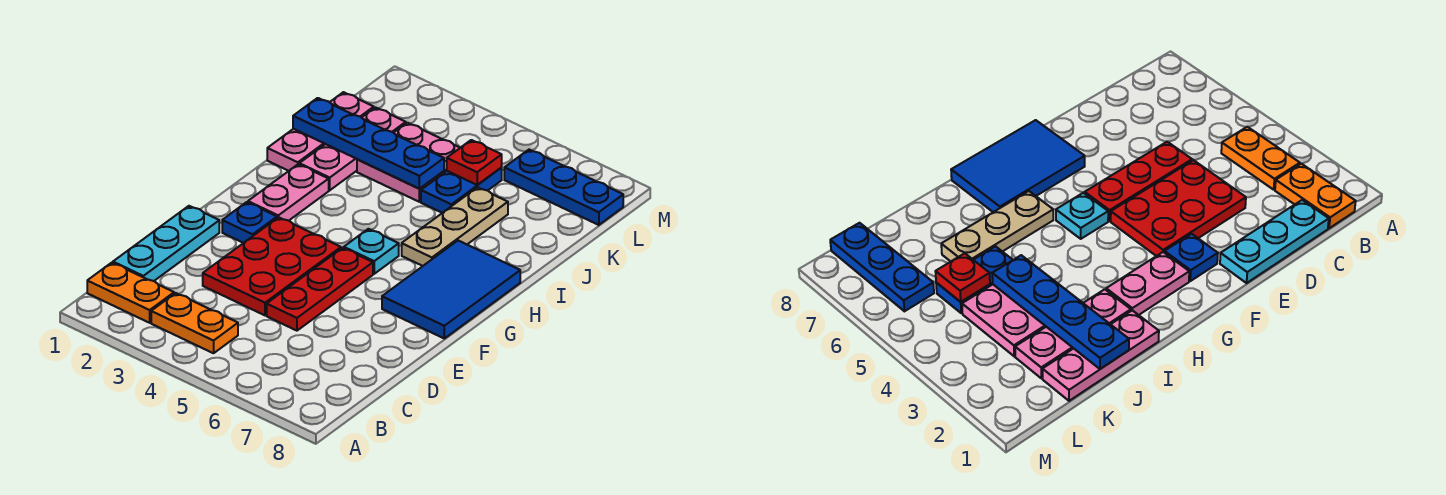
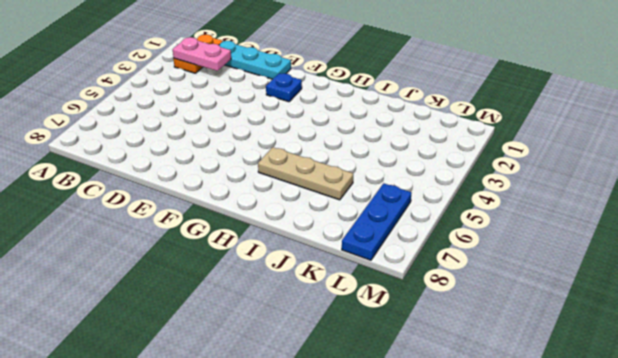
pink plate B2:C2 level 2 -> pink plate G2:H2 level 1
none -> orange plate B3:B4 level 1
none -> red plate D3:F4 level 1
none -> red plate D5:F5 level 1

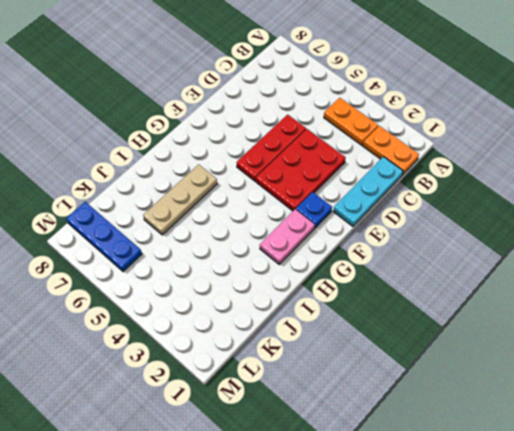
none -> blue tile F7:H8 level 1
none -> cyan plate G5 level 1
none -> pink plate I1:K1 level 1

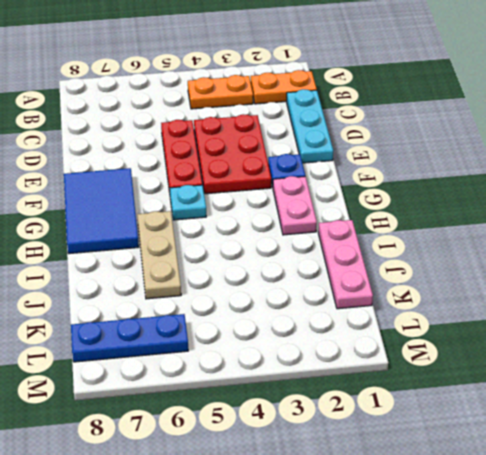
none -> pink plate I2:K2 level 1
none -> pink plate J3:K4 level 1
none -> blue plate J5:K5 level 1

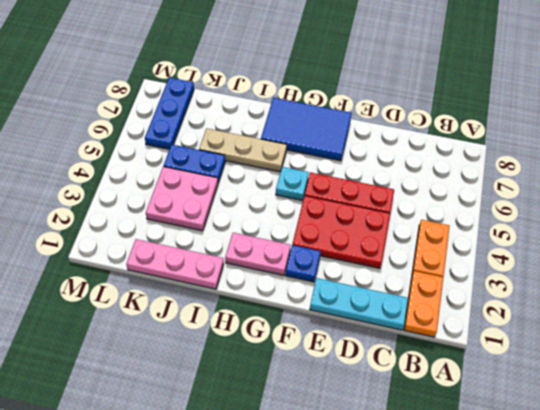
none -> pink plate I2:K2 level 1
none -> blue plate J1:J4 level 2
none -> red plate K5 level 2

